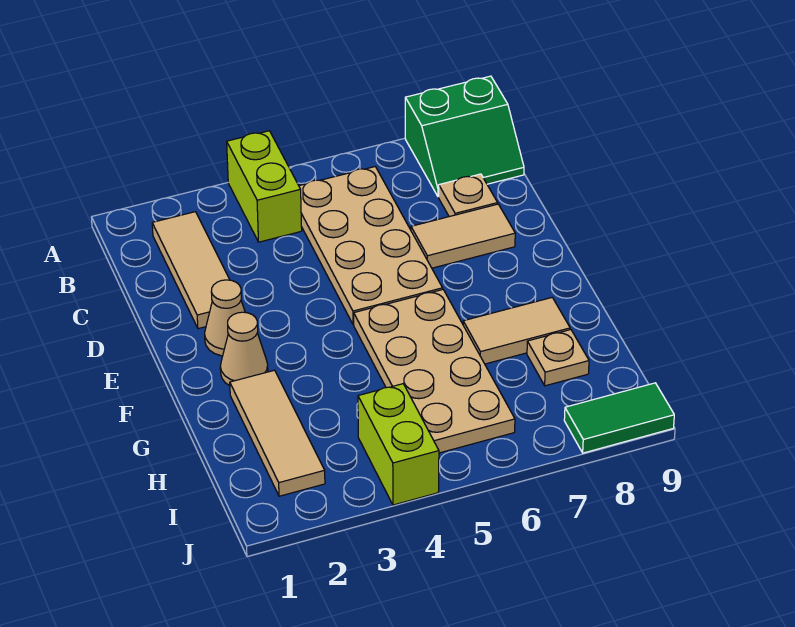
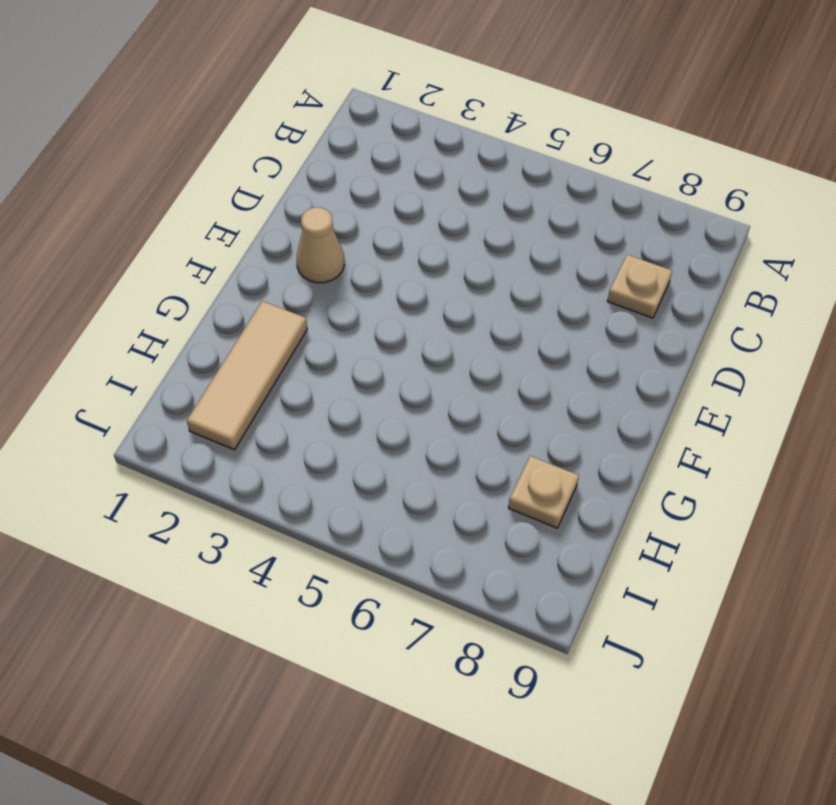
none -> lime brick A4:B4 level 1
none -> green slope A8:B9 level 1 top A
none -> tan tile B2:D2 level 1

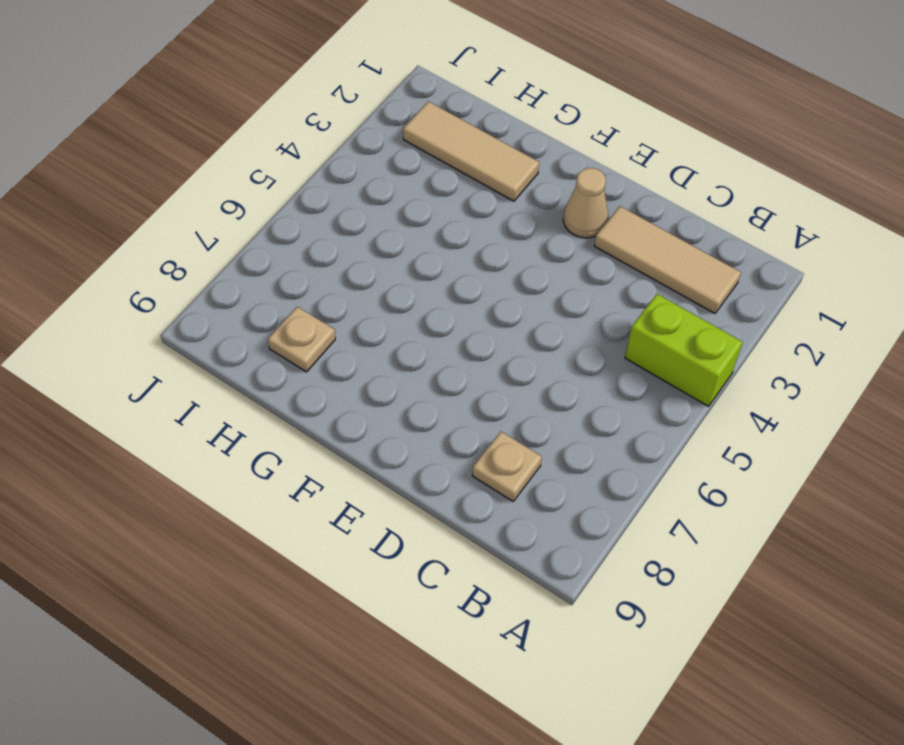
none -> green slope A8:B9 level 1 top A
none -> tan plate B5:E6 level 1
none -> tan tile D7:D8 level 1

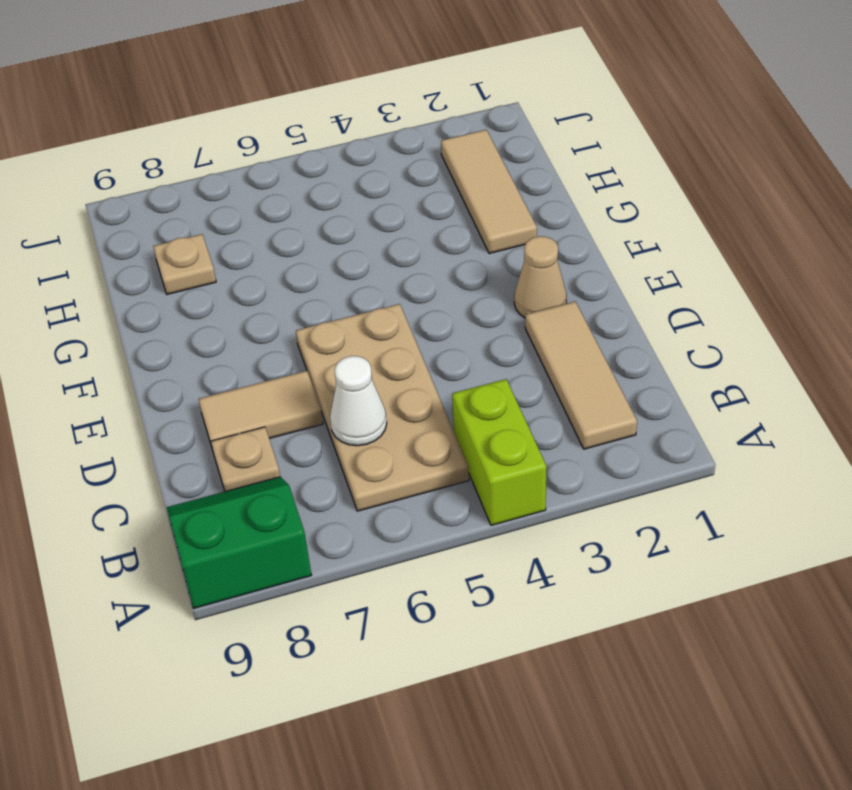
white cone C6 level 2 -> none
none -> tan cone F2 level 1
none -> tan plate F5:I6 level 1
none -> tan tile G7:G8 level 1

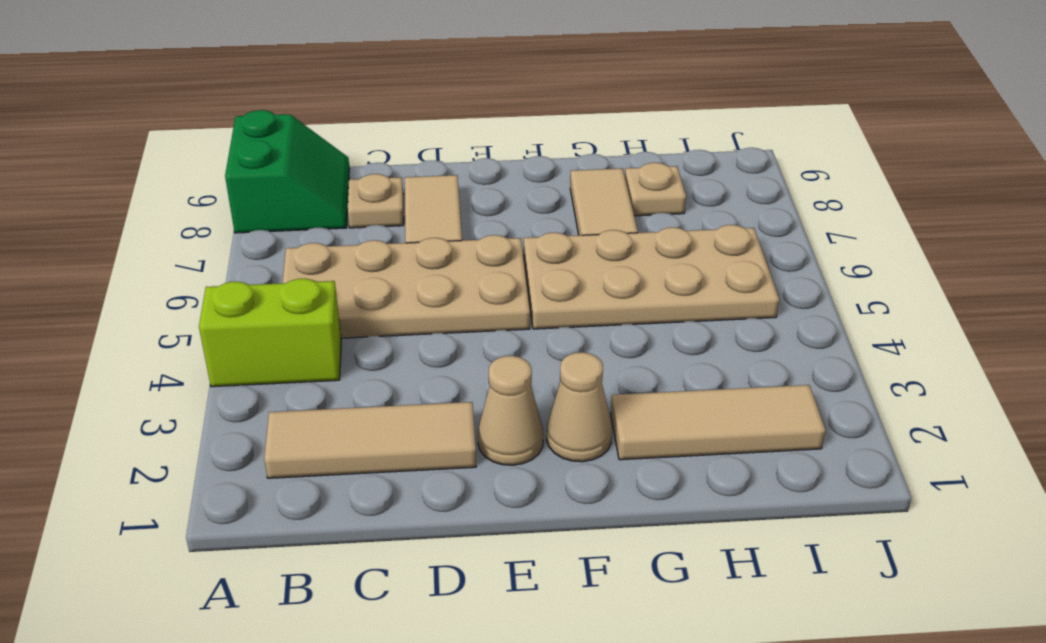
none -> lime brick I4:J4 level 1
none -> green tile J8:J9 level 1

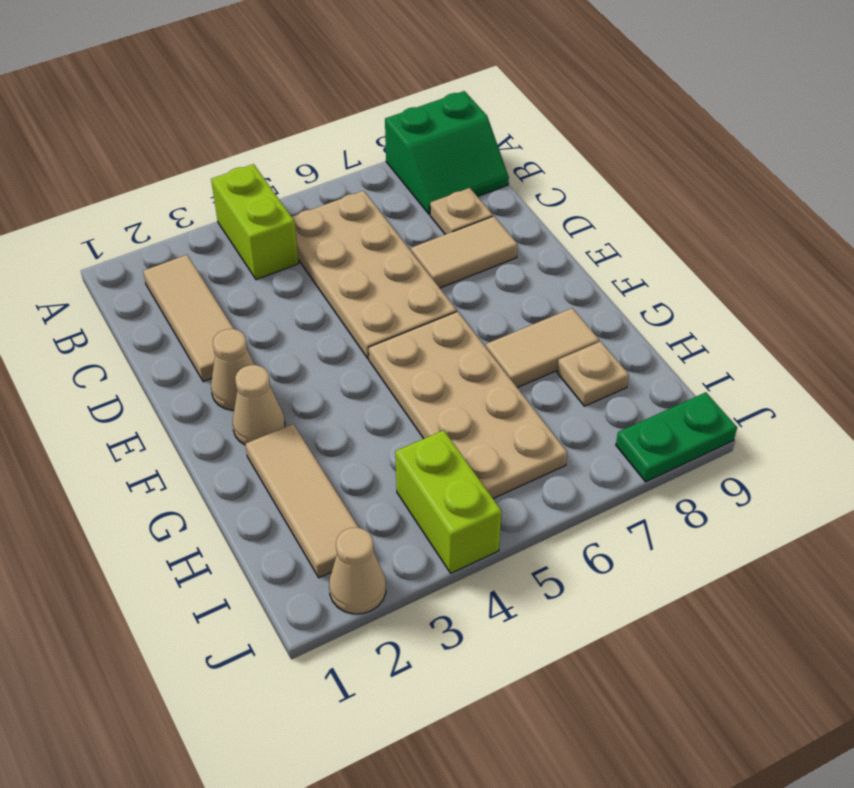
tan cone J2 level 1 -> none
green plate J8:J9 level 1 -> green tile J8:J9 level 1

